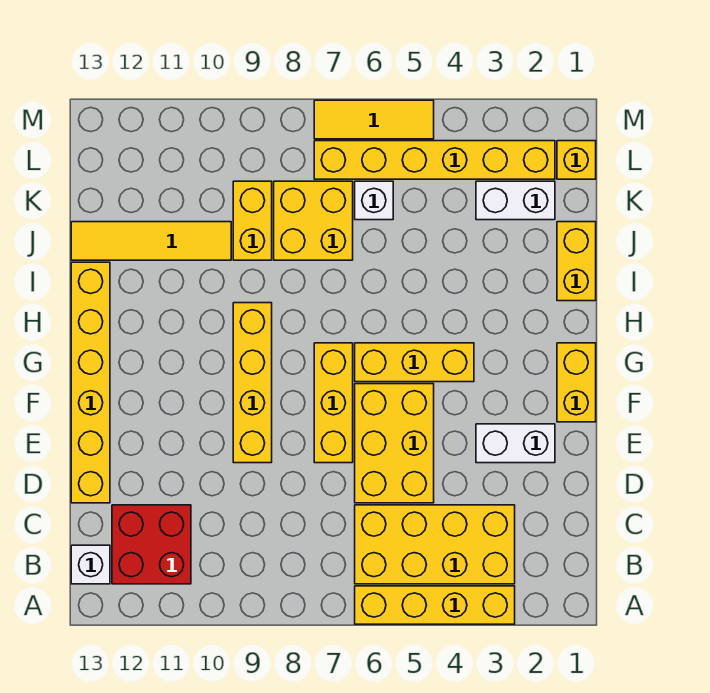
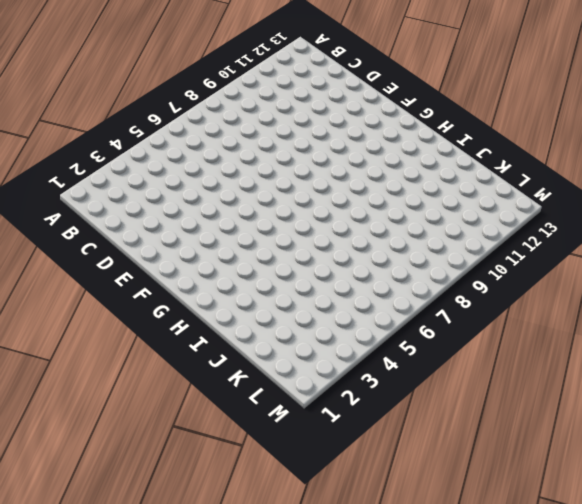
none -> yellow brick A3:A6 level 1
none -> yellow brick B3:C6 level 1
none -> red brick B11:C12 level 1

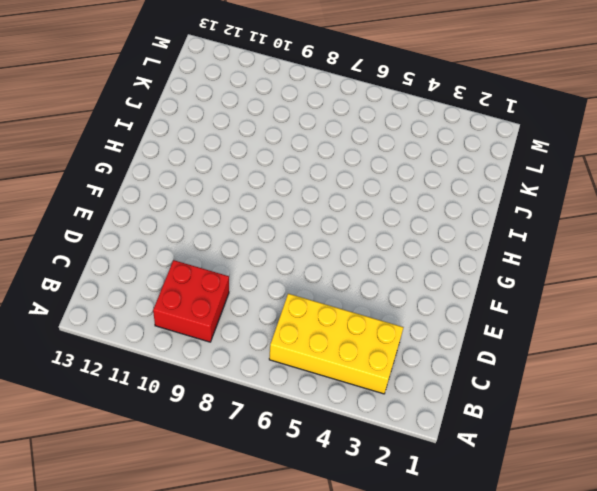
red brick B9:C10 level 1 -> red brick B11:C12 level 1
none -> yellow brick A3:A6 level 1
none -> white brick B13 level 1
none -> yellow brick D5:F6 level 1

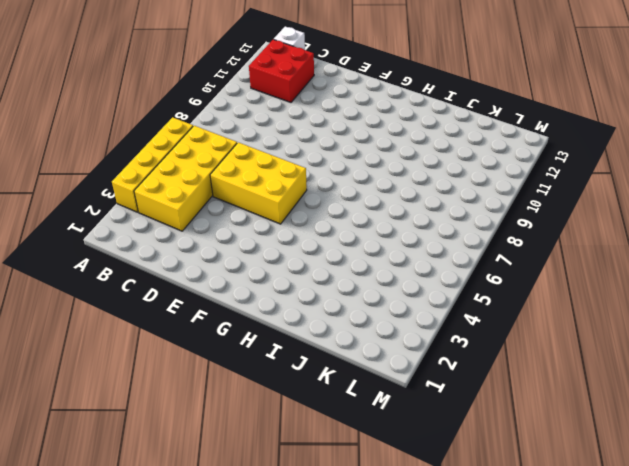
none -> yellow brick D13:I13 level 1
none -> white brick E2:E3 level 1
none -> yellow brick E7:G7 level 1

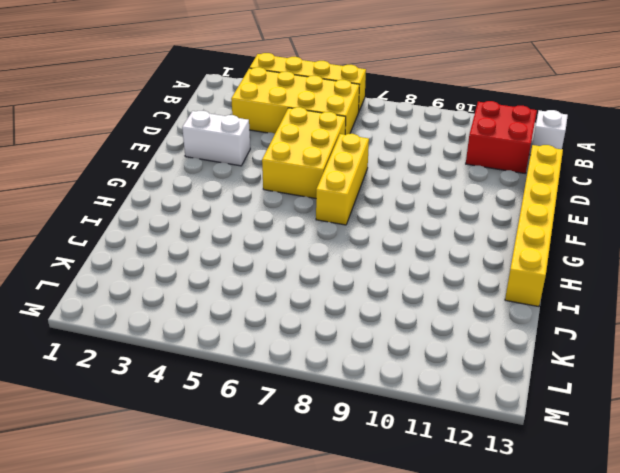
none -> yellow brick E9:H9 level 1
none -> yellow brick F1:G1 level 1
none -> yellow brick G4:G6 level 1

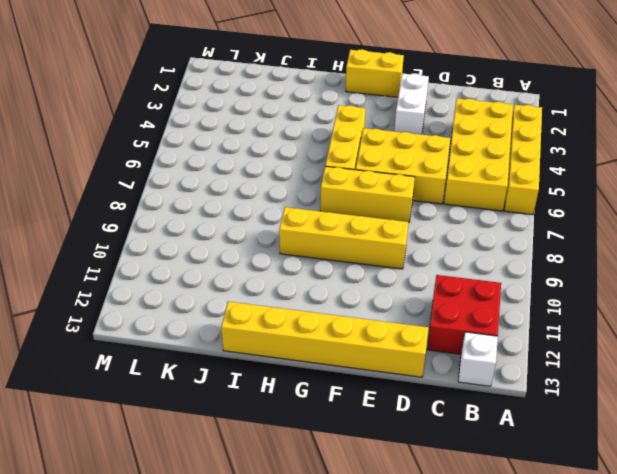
none -> yellow brick I1:J1 level 1
none -> yellow brick J7:K8 level 1
none -> yellow brick J9:K9 level 1

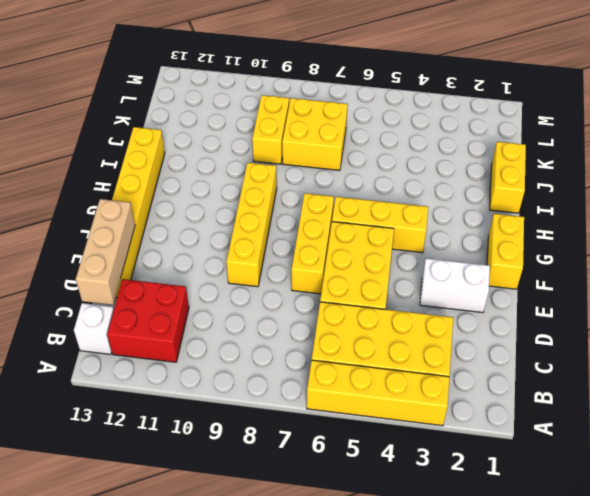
tan brick C13:E13 level 2 -> none
none -> yellow tile J10:J13 level 1
none -> white brick K2:K3 level 1
none -> white brick K6 level 1

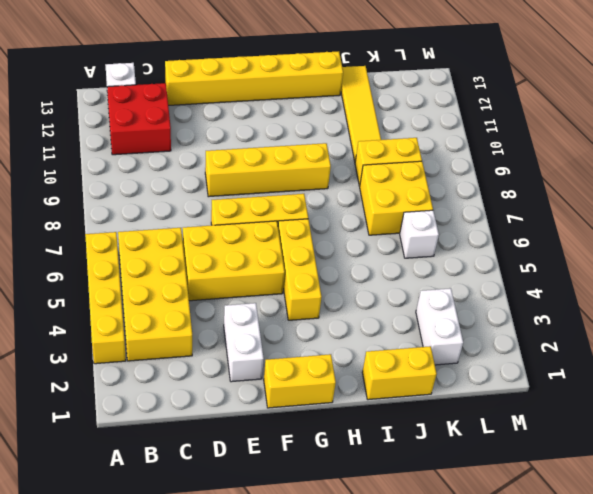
none -> yellow brick L1 level 1
none -> yellow brick L2:L7 level 1
none -> yellow tile M5:M7 level 1

